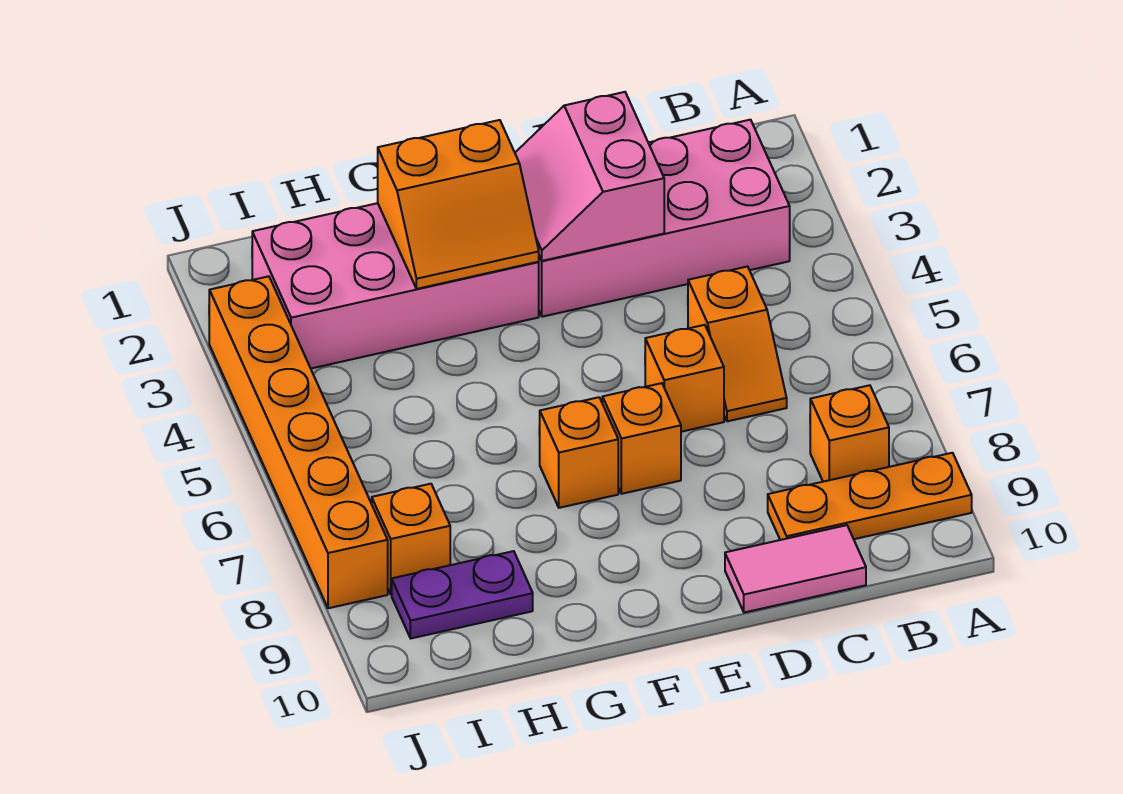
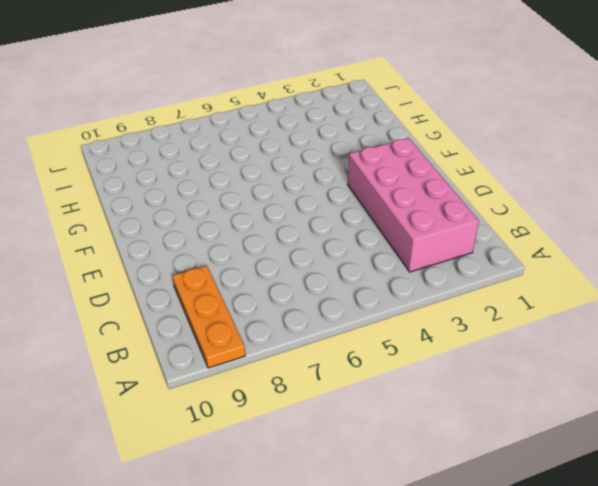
none -> orange brick B8 level 1
none -> orange slope C5:C6 level 1 top 5
none -> pink tile C10:D10 level 1

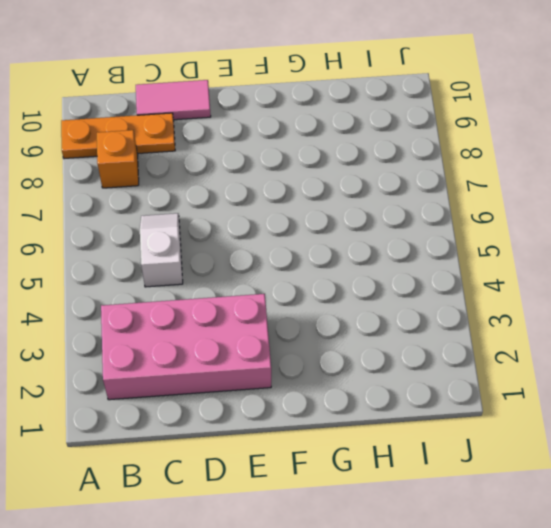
white slope C5:C6 level 1 top 5 -> orange slope C5:C6 level 1 top 5
none -> orange brick D6 level 1
none -> orange brick E7 level 1
none -> pink brick F2:I3 level 1

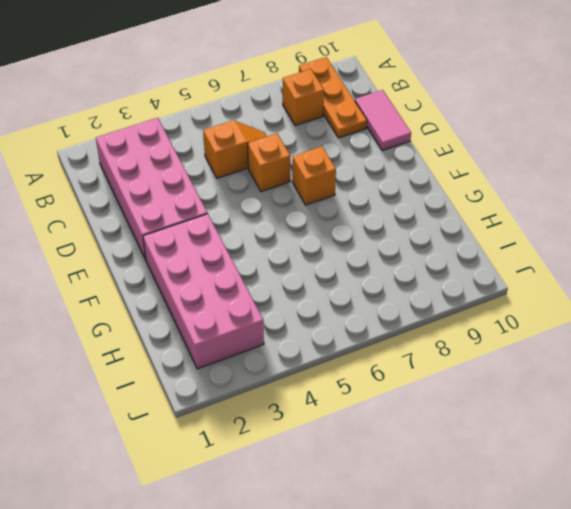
none -> orange brick F7 level 1
none -> purple plate H9:I9 level 1
none -> orange brick I8 level 1

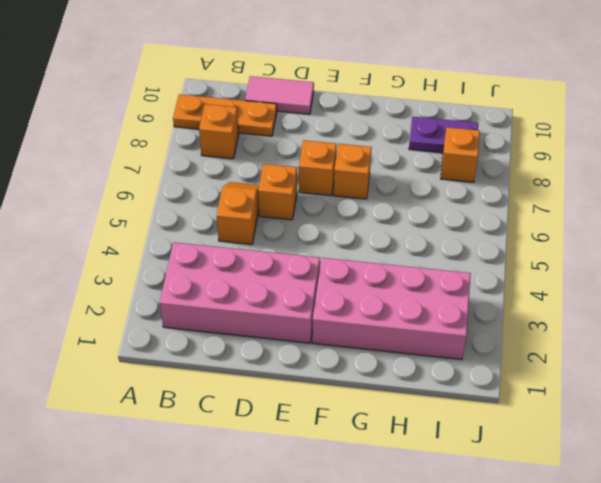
none -> orange brick J3:J8 level 1
none -> pink slope D2:E3 level 2 top D
none -> orange slope F2:G3 level 2 top 2

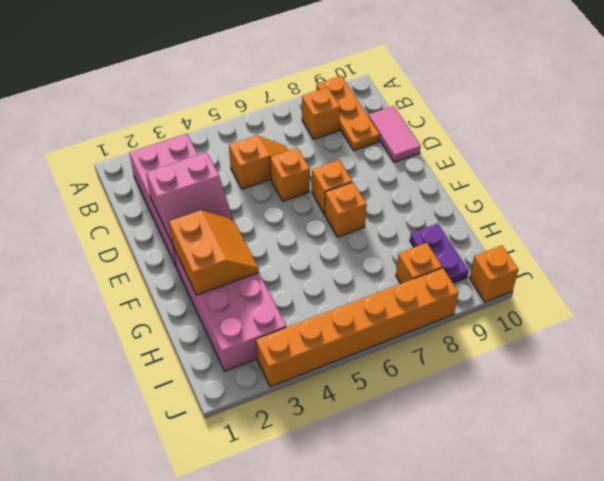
orange brick J10 level 1 -> none

